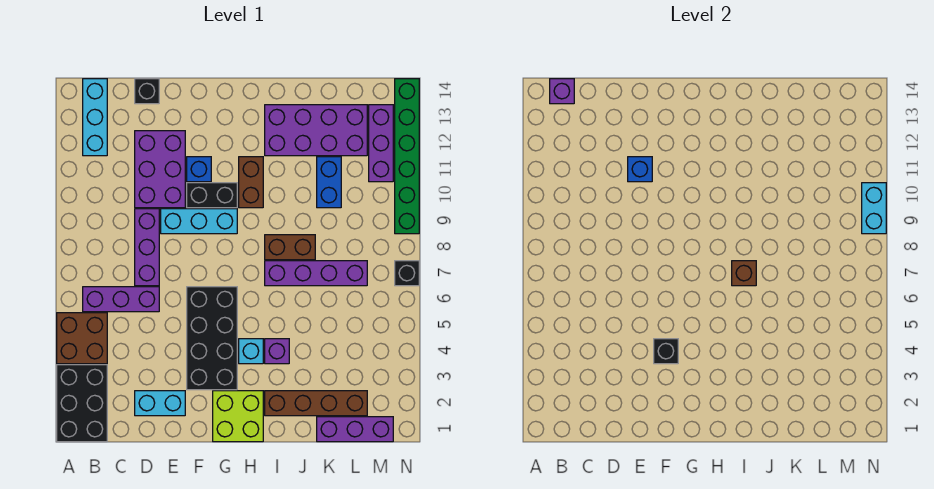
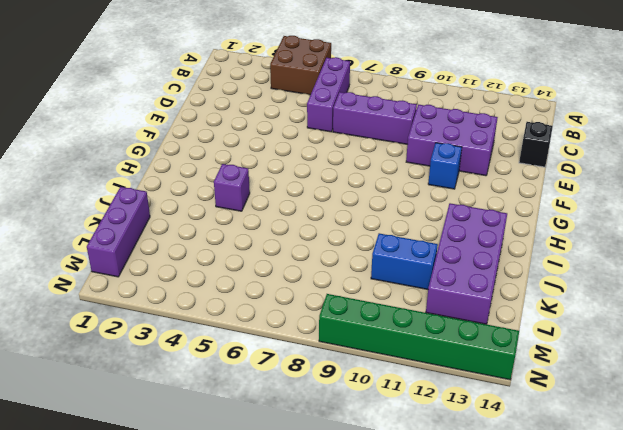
none -> black brick A1:B3 level 1
none -> cyan brick B12:B14 level 1
none -> cyan brick D2:E2 level 1
none -> cyan brick E9:G9 level 1

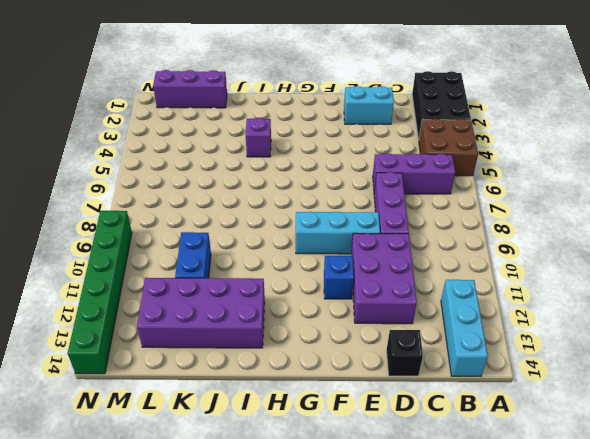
none -> black brick F3:G6 level 1
none -> black brick F10:G10 level 1
none -> lime brick G1:H2 level 1
none -> cyan brick H4 level 1

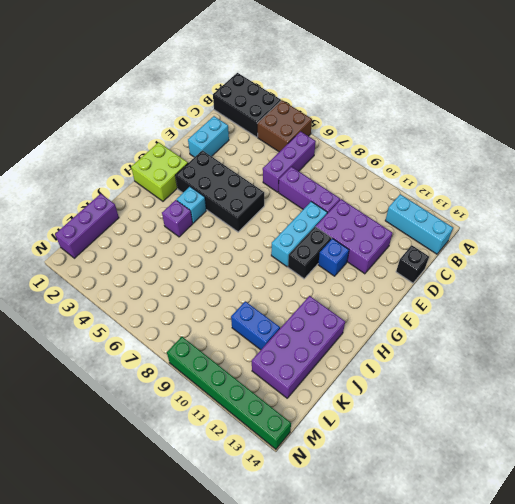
none -> brown brick H10:H11 level 1
none -> brown brick I2:L2 level 1
none -> purple brick I7:L7 level 1
none -> brown brick I8:J8 level 1

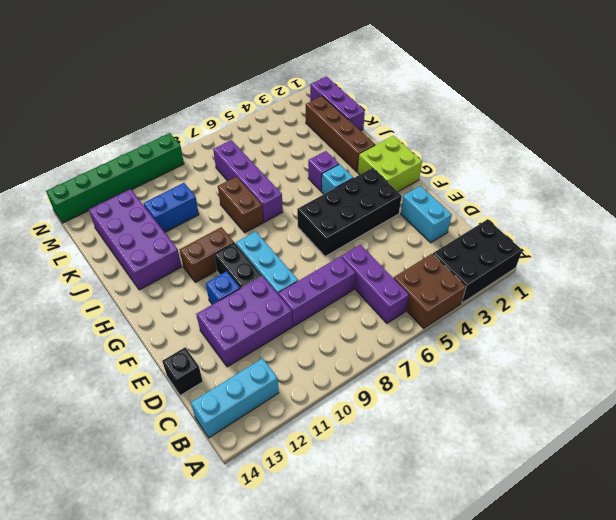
none -> purple brick M11:M13 level 1
none -> black brick N7 level 1
none -> purple brick B14 level 2
none -> blue brick E11 level 2

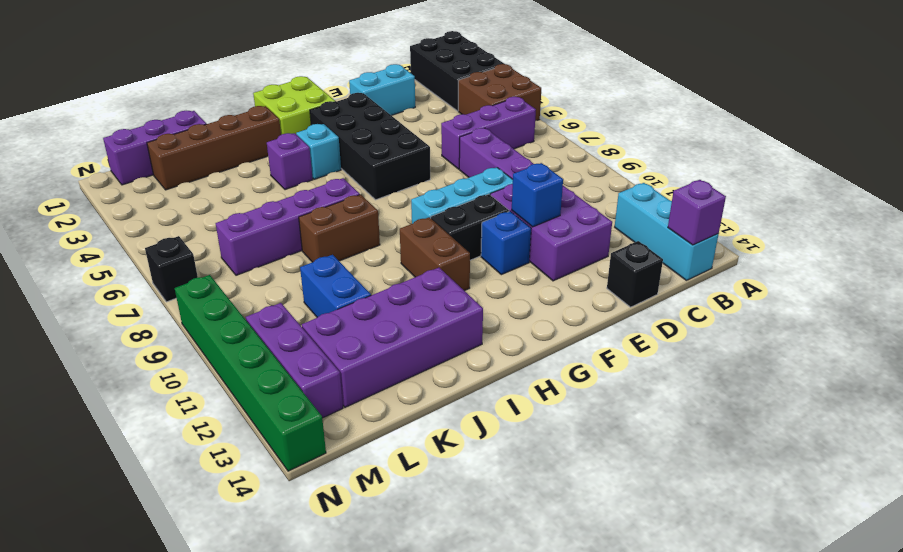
none -> black brick F4 level 2
none -> brown brick I7 level 2
none -> cyan brick N9:N10 level 2

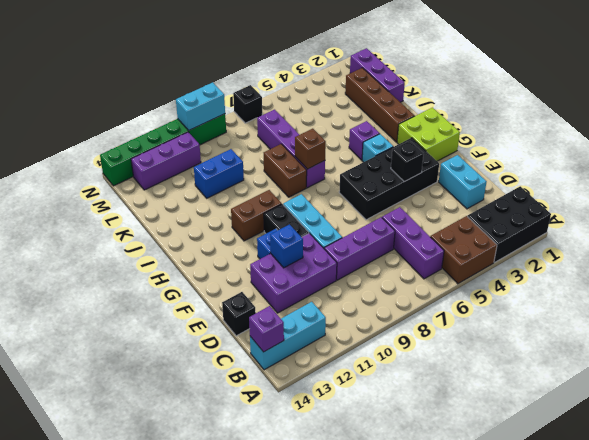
none -> purple brick I12:L13 level 1

